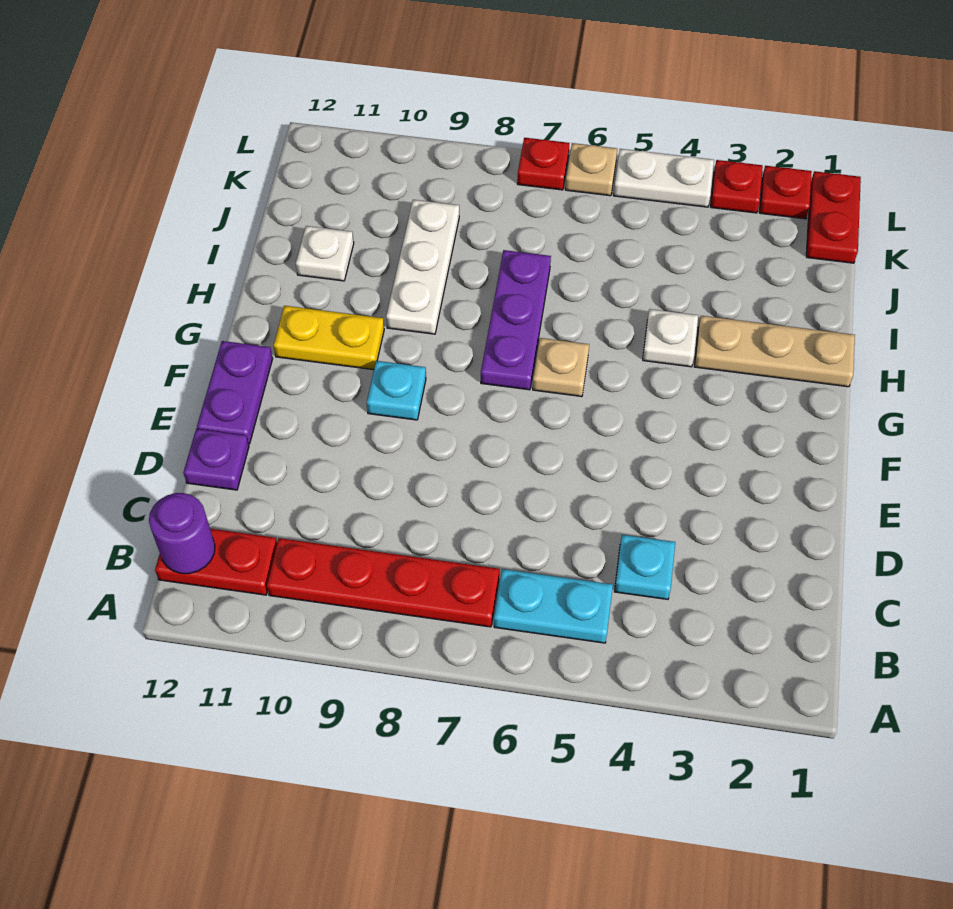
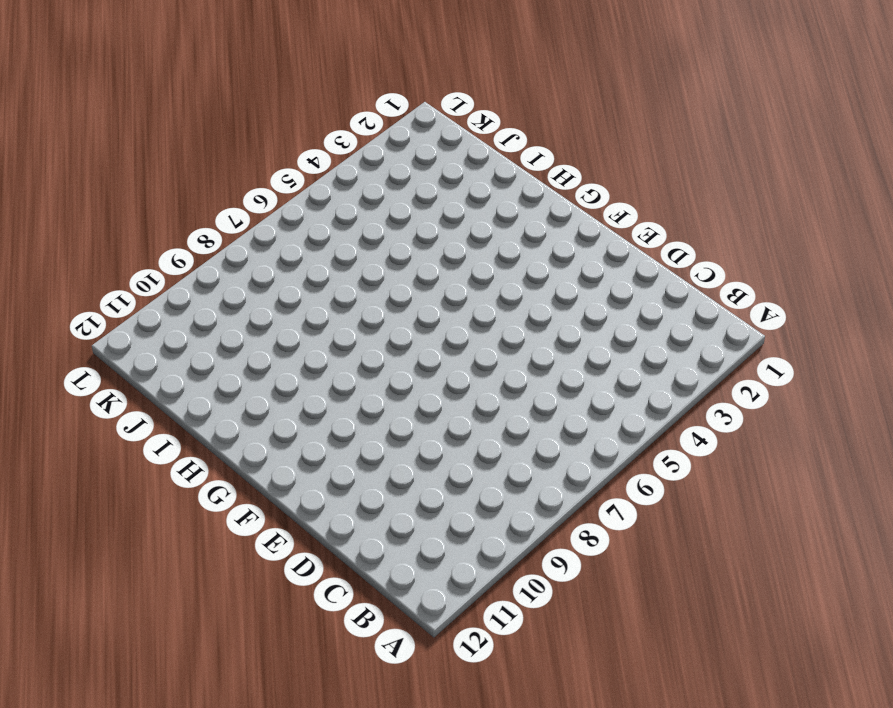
none -> cyan plate B5:B6 level 1
none -> red plate B7:B10 level 1
none -> red plate B11:B12 level 1

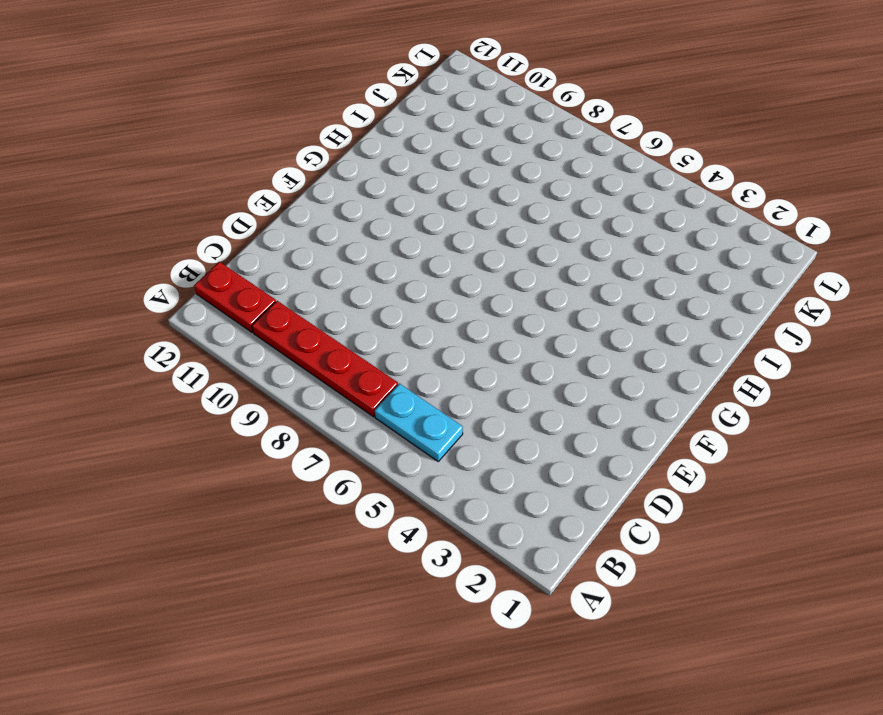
none -> cyan plate C4 level 1
none -> purple plate D12 level 1
none -> purple plate E12:F12 level 1

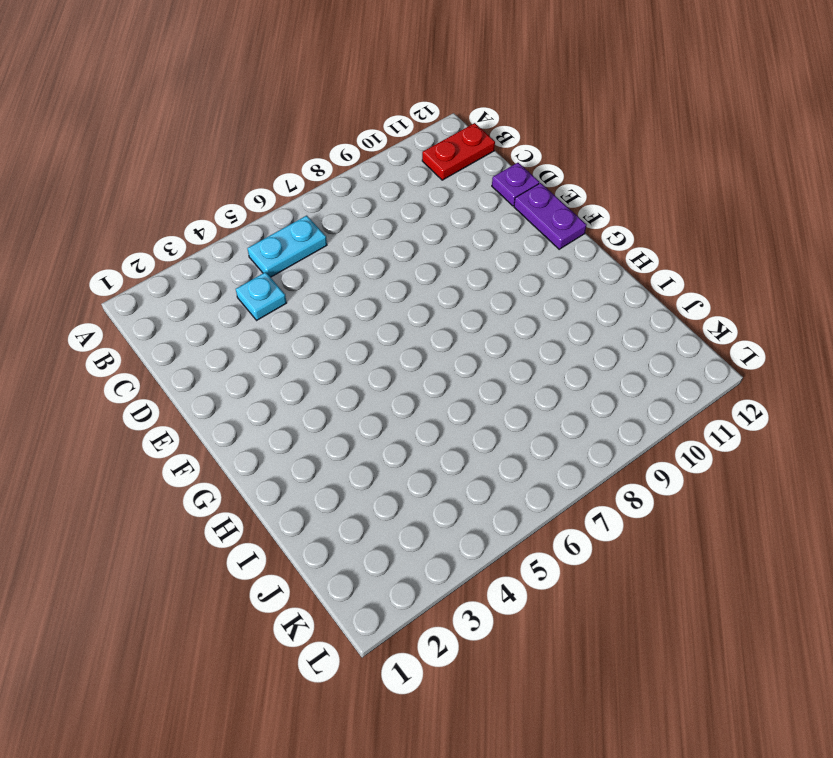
none -> red plate B7:B10 level 1
none -> cyan plate F9 level 1
none -> tan plate G6 level 1

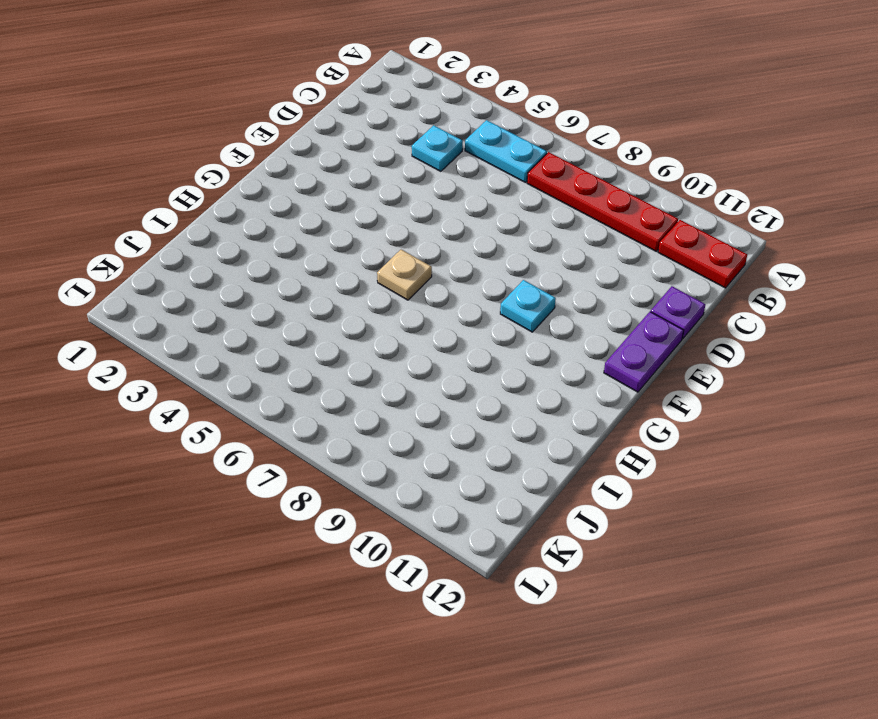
none -> purple plate G7:I7 level 1
none -> yellow plate G10:G11 level 1
none -> tan plate H1:H3 level 1

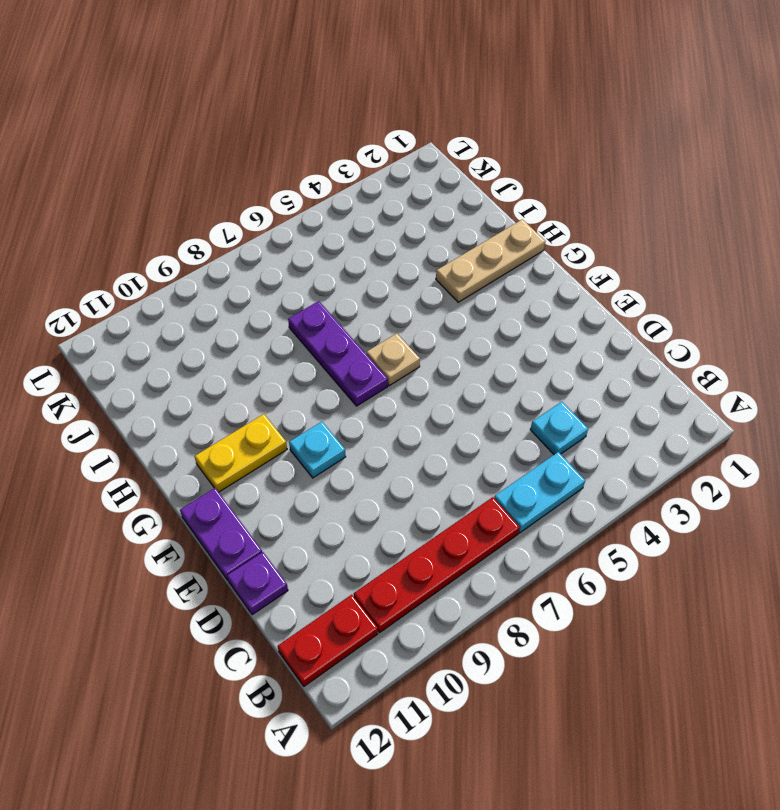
none -> white plate H4 level 1
none -> white plate H9:J9 level 1
none -> white plate I11 level 1

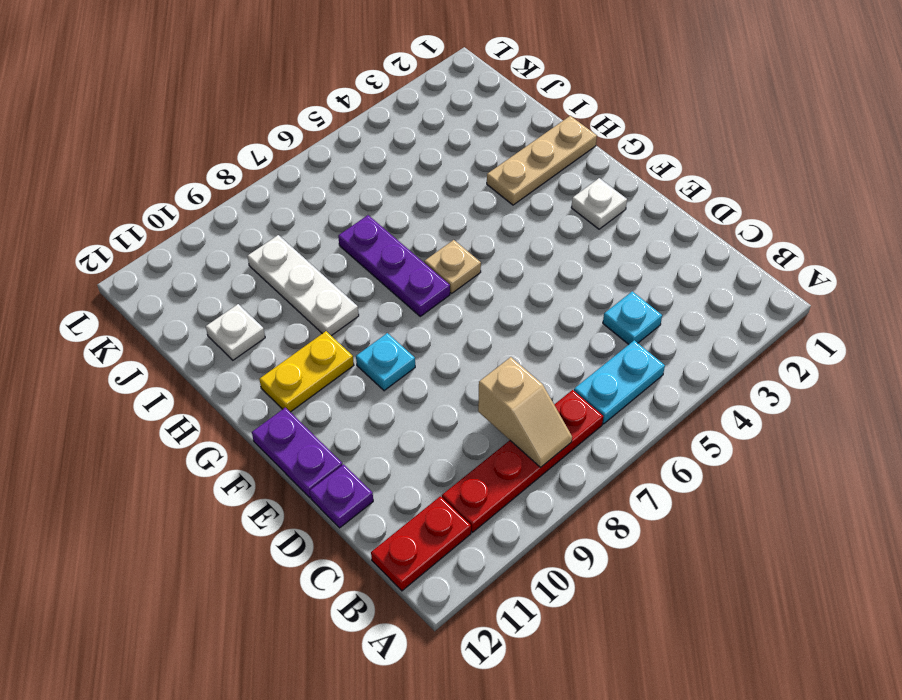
tan slope B8:C8 level 2 top C -> none
white plate F2 level 1 -> white plate H4 level 1
none -> red plate K1:L1 level 1
none -> red plate L2 level 1
none -> red plate L3 level 1

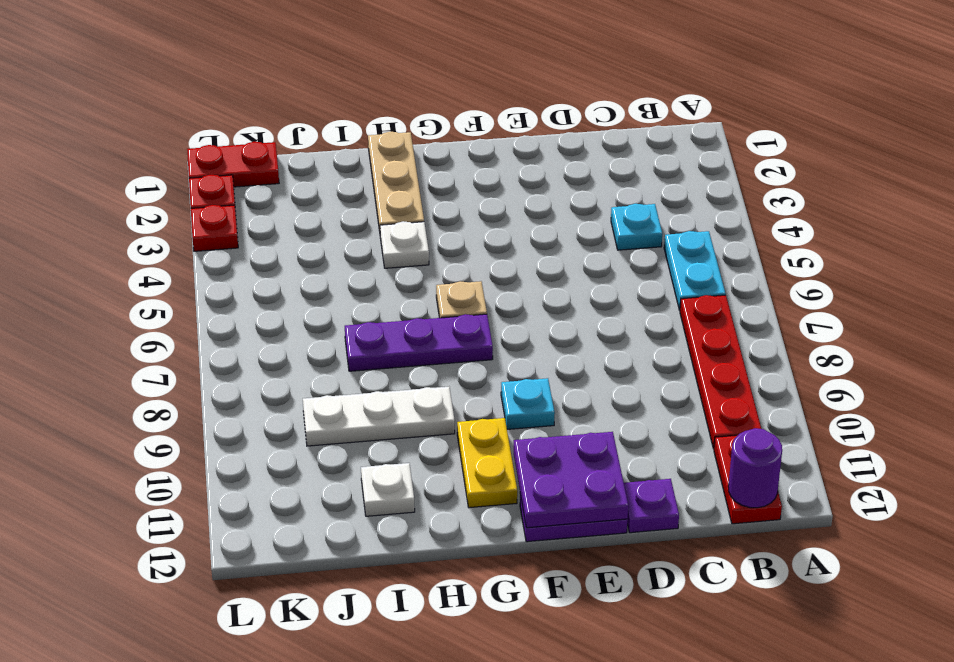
purple plate E11:F12 level 2 -> none
none -> white plate L4:L5 level 1
none -> tan plate L6 level 1
none -> red plate L7 level 1

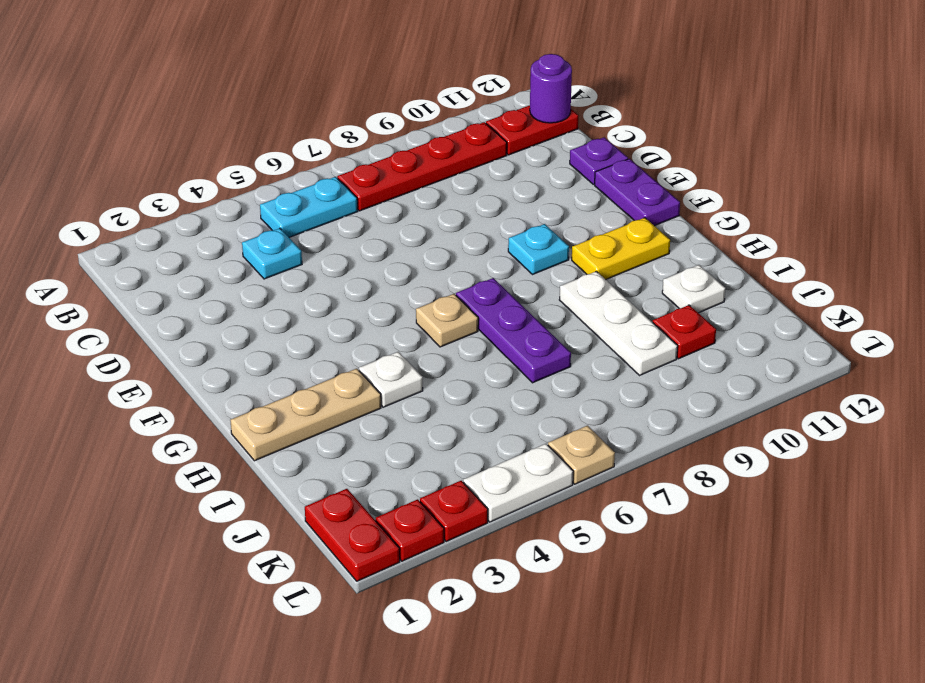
red plate J10 level 1 -> red plate L7 level 1

